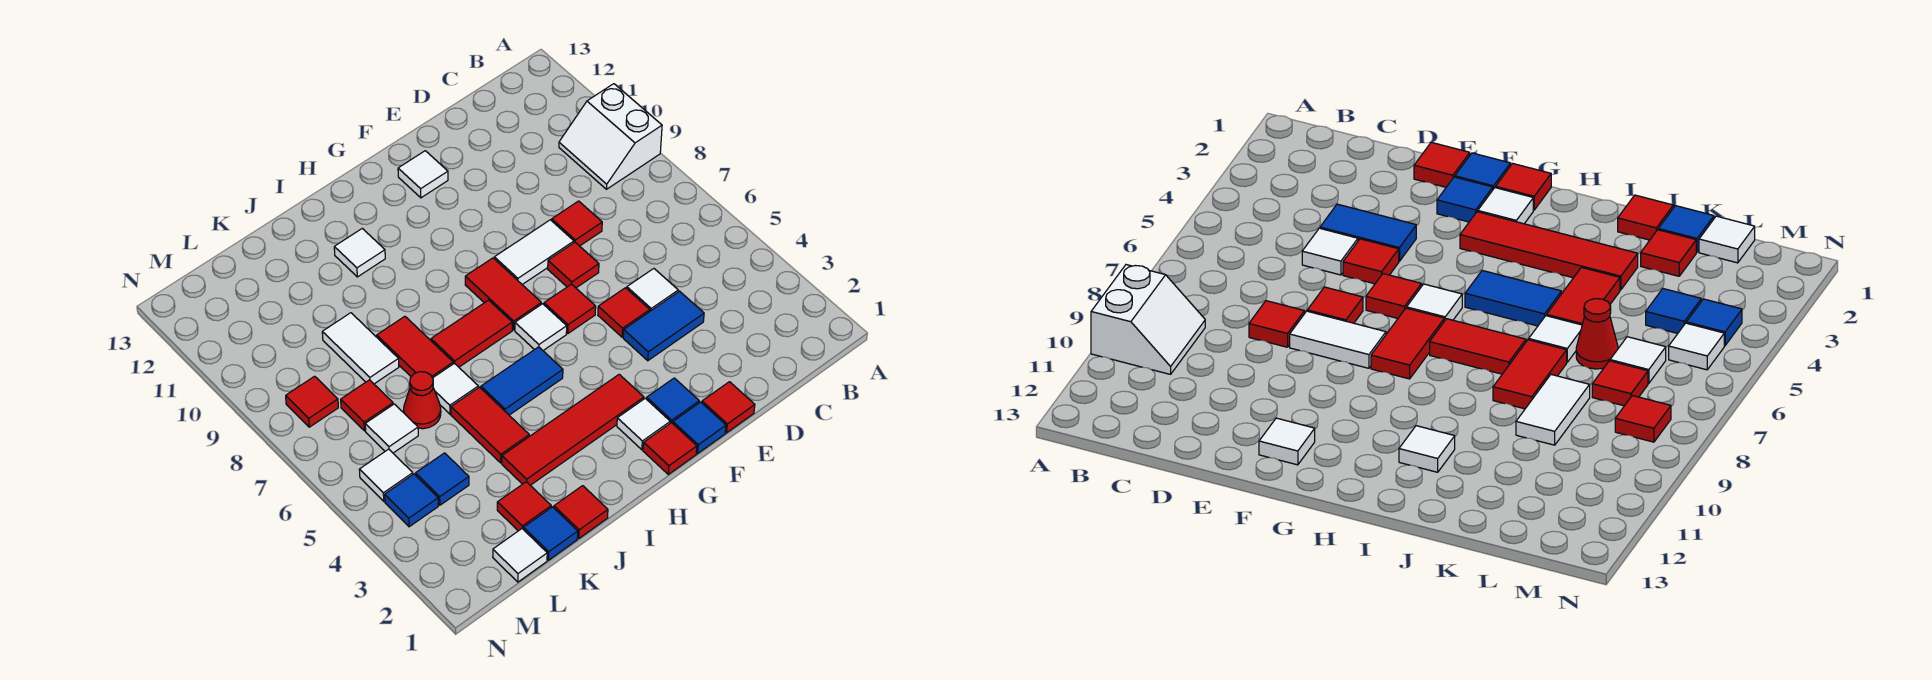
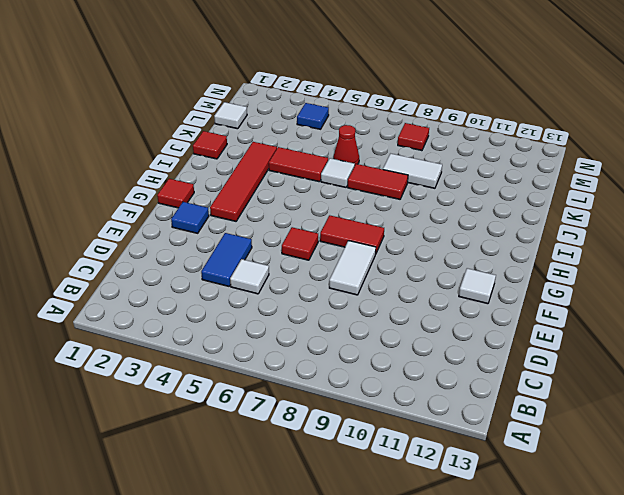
none -> white slope A9:B10 level 1 top A
none -> red tile D8 level 1
none -> red tile E1 level 1
none -> red tile E5 level 1

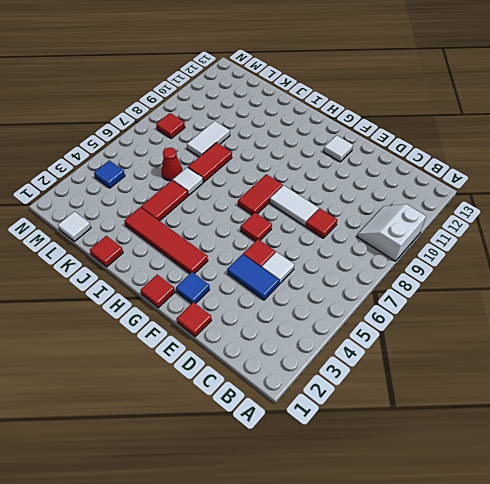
none -> red tile E7 level 1
none -> blue tile F1 level 1
none -> white tile G2 level 1
none -> white tile G6 level 1

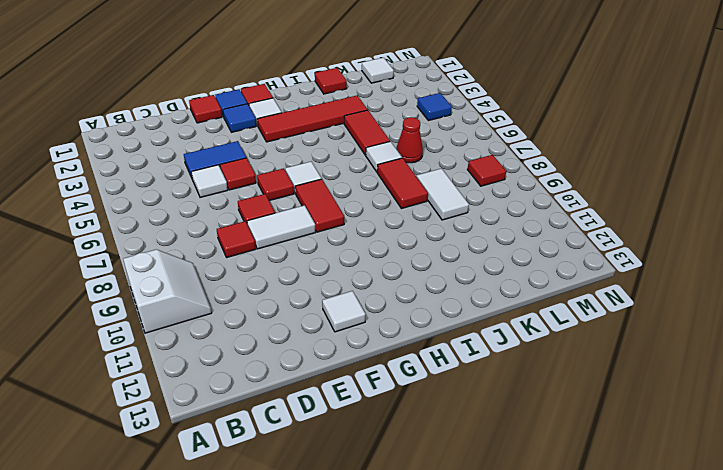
none -> blue tile H5:I5 level 1
none -> red tile H7:I7 level 1
none -> white tile I11 level 1
none -> blue tile K1 level 1

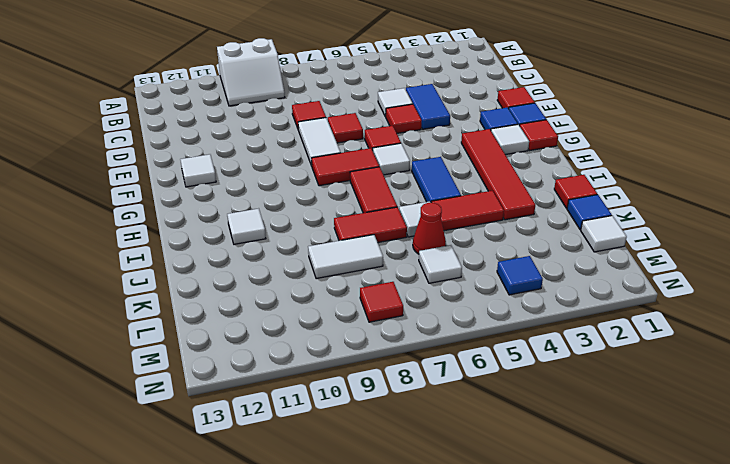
none -> red tile K2 level 1
none -> blue tile L4 level 1
none -> red tile L7 level 1
none -> white tile M5 level 1

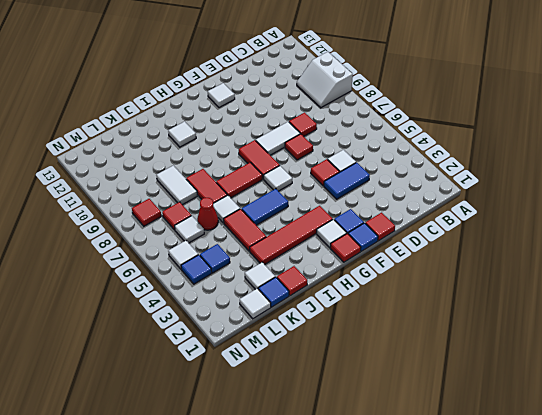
white tile K2 level 1 -> red tile K2 level 1
none -> red tile F6 level 1

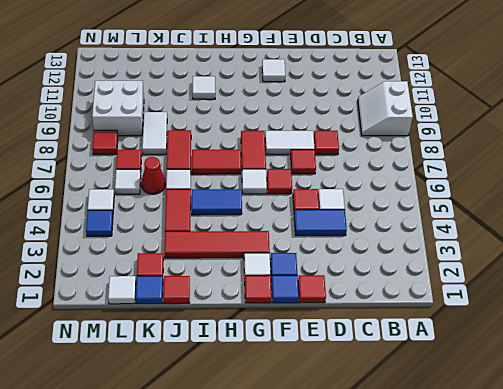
white brick L9:M10 level 1 -> none
none -> blue tile L4 level 1

